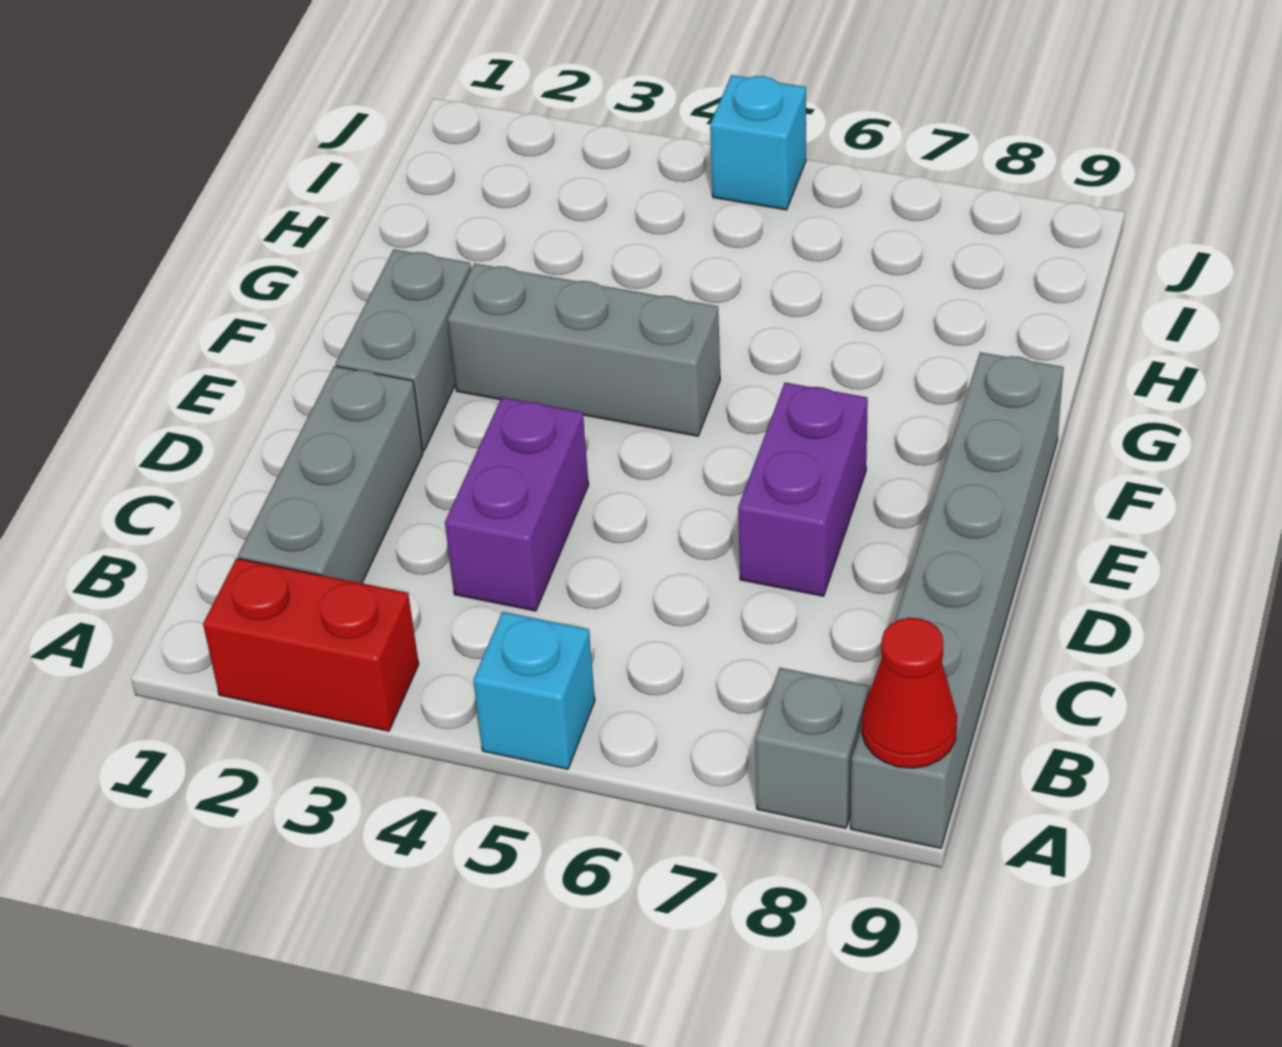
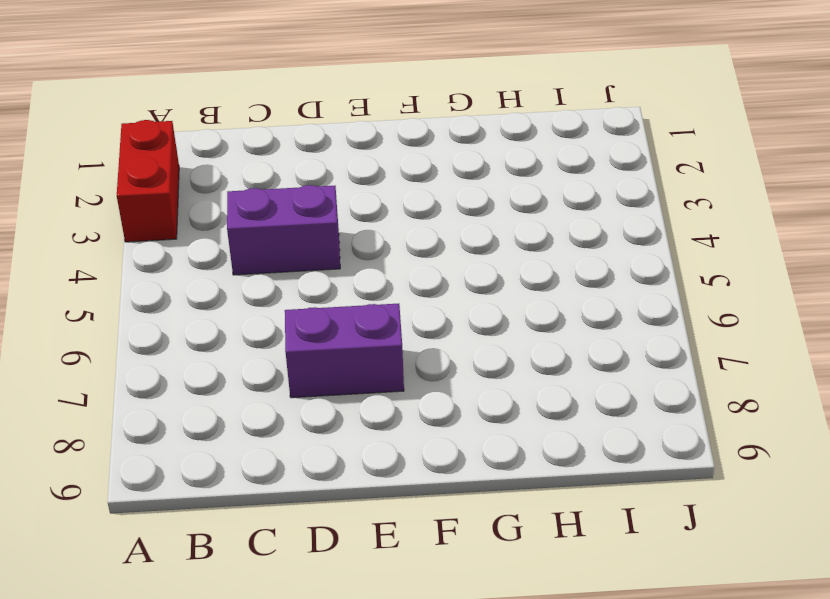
none -> cyan brick A5 level 1
none -> grey brick A8 level 1

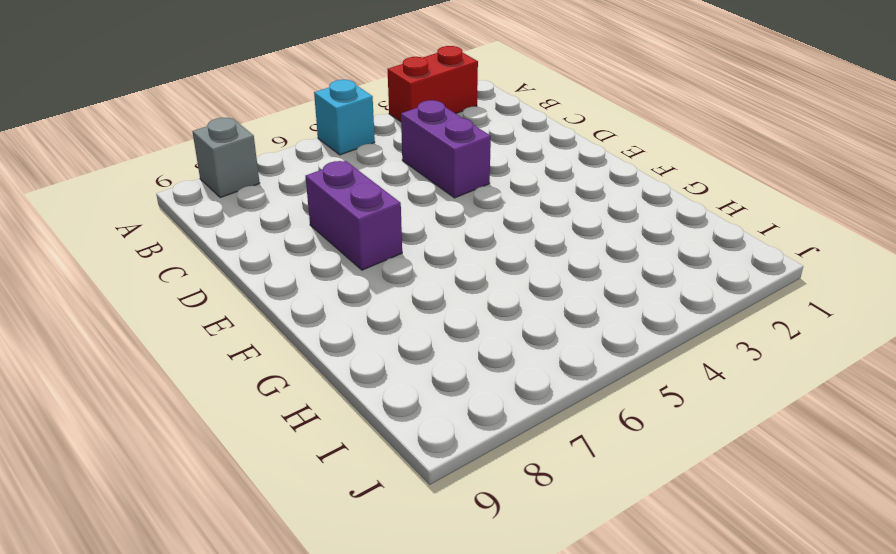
none -> grey brick A9:F9 level 1
none -> grey brick B2:D2 level 1

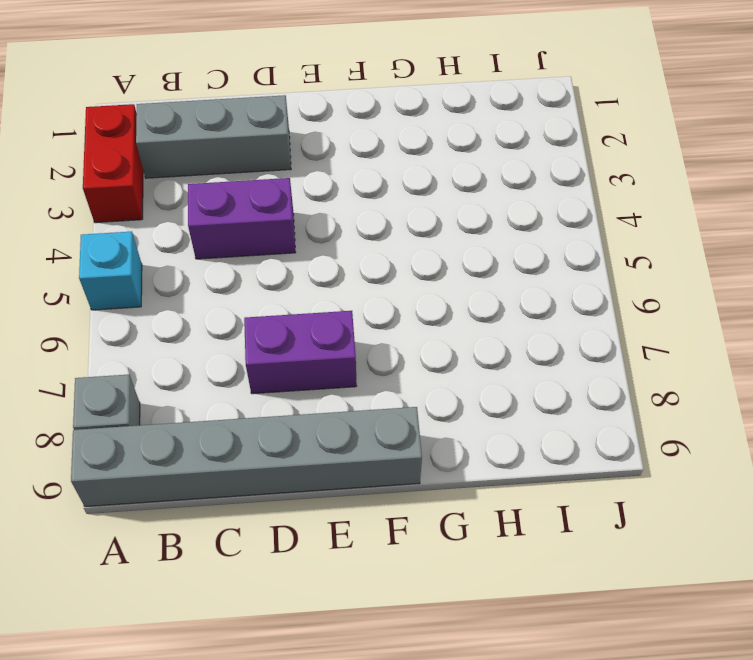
none -> grey brick E2:F2 level 1
none -> grey brick F3:F5 level 1

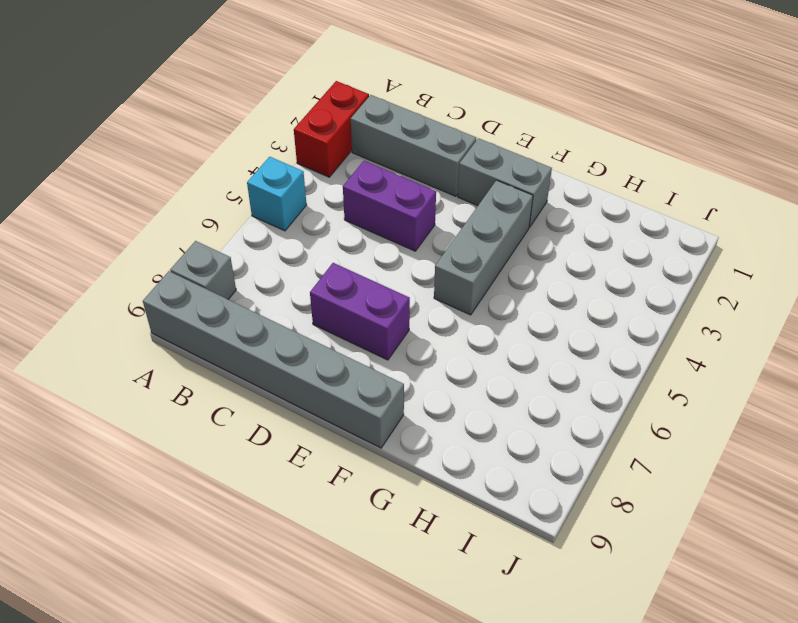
none -> cyan brick J5 level 1
none -> red cone A9 level 2

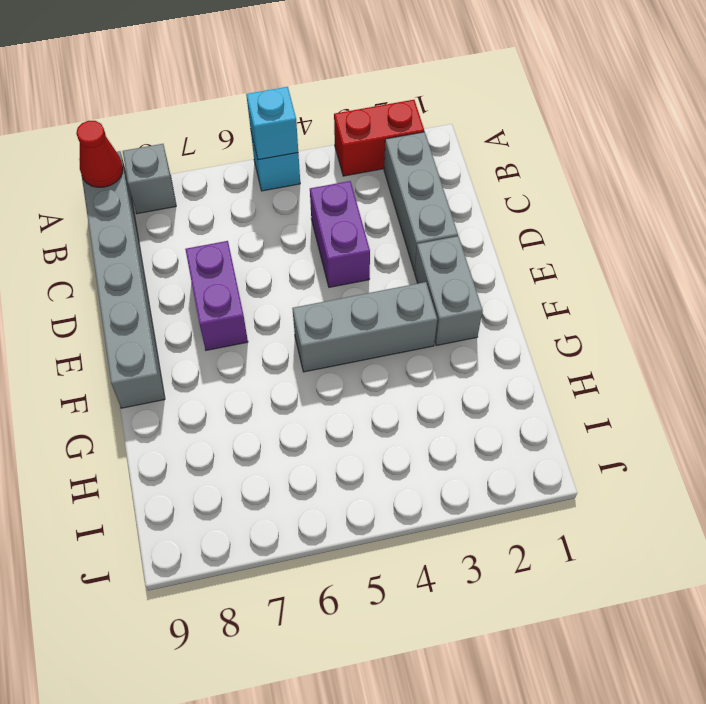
cyan brick A5 level 2 -> cyan brick J5 level 1

